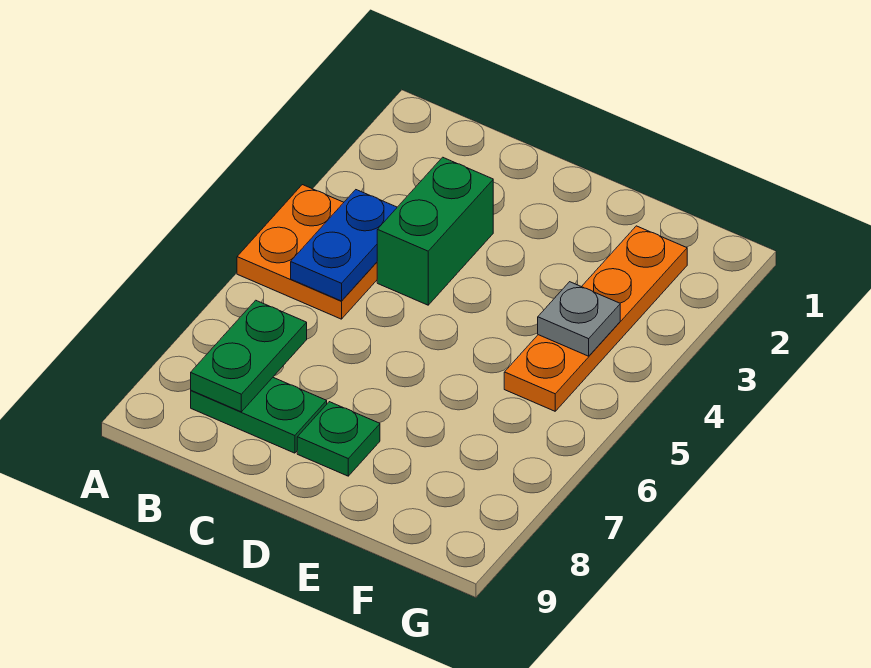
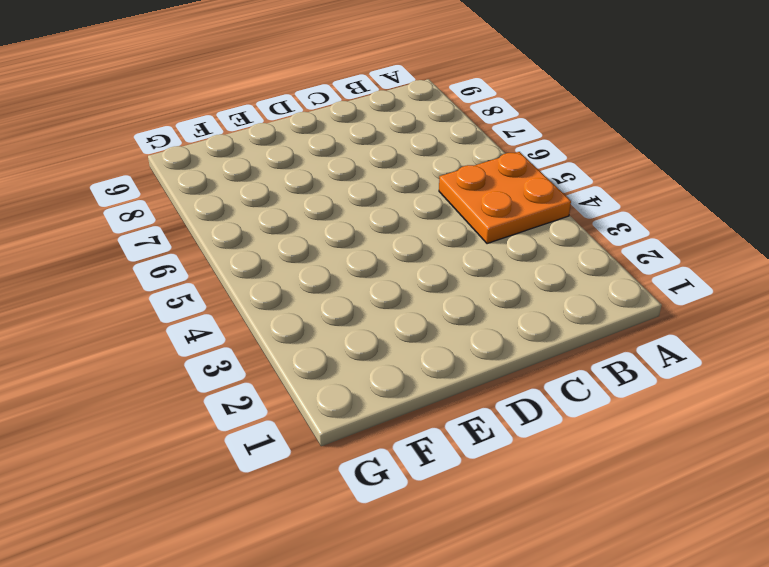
none -> green plate B8:C8 level 1
none -> green brick C3:C4 level 1

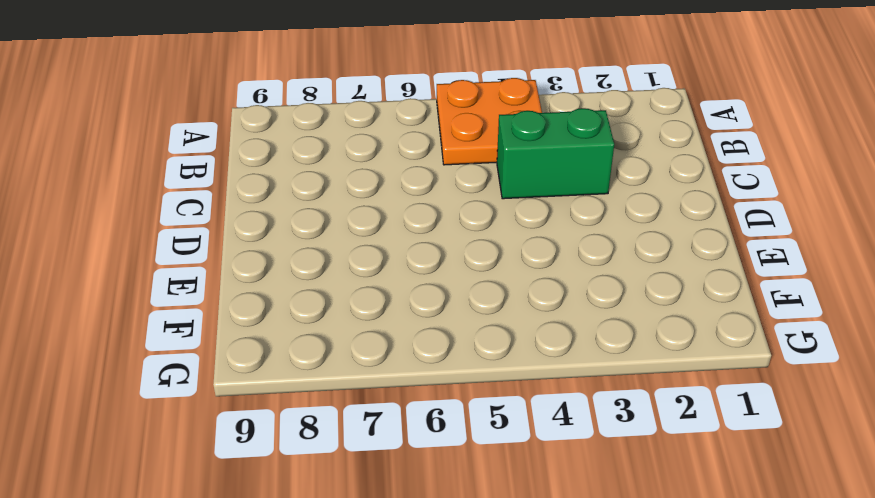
none -> green plate B8:C8 level 1
none -> green plate D8 level 1

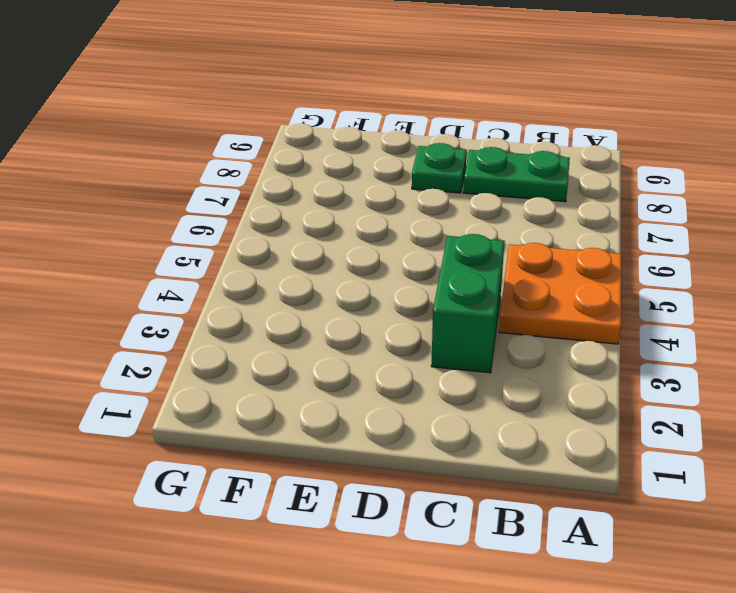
none -> orange plate F2:F5 level 1
none -> blue plate B4:B5 level 2

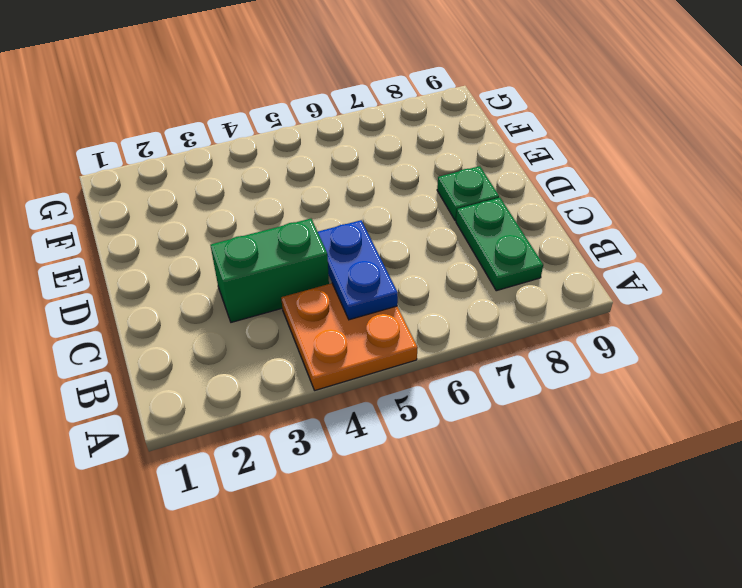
blue plate B5:C5 level 2 -> blue plate B4:B5 level 2
none -> orange plate F2:F5 level 1
none -> green plate B7:B8 level 2

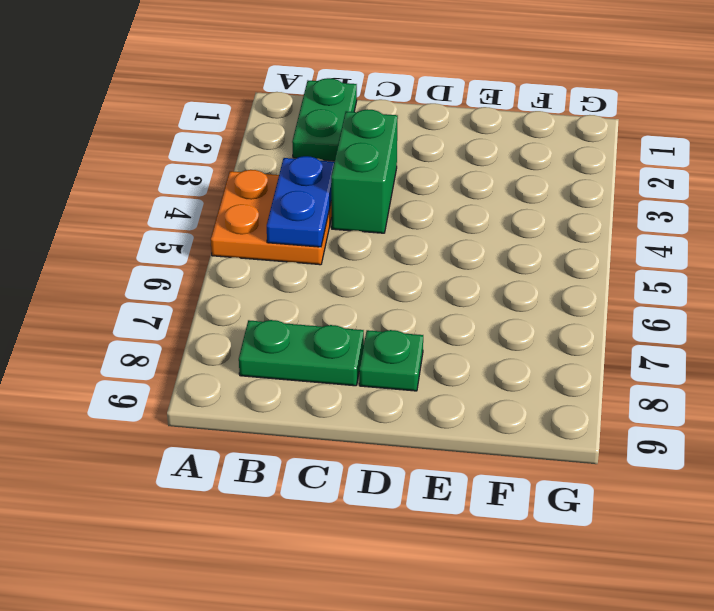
green plate B1:B2 level 1 -> green plate B7:B8 level 2
none -> orange plate F2:F5 level 1
none -> grey plate F4 level 2

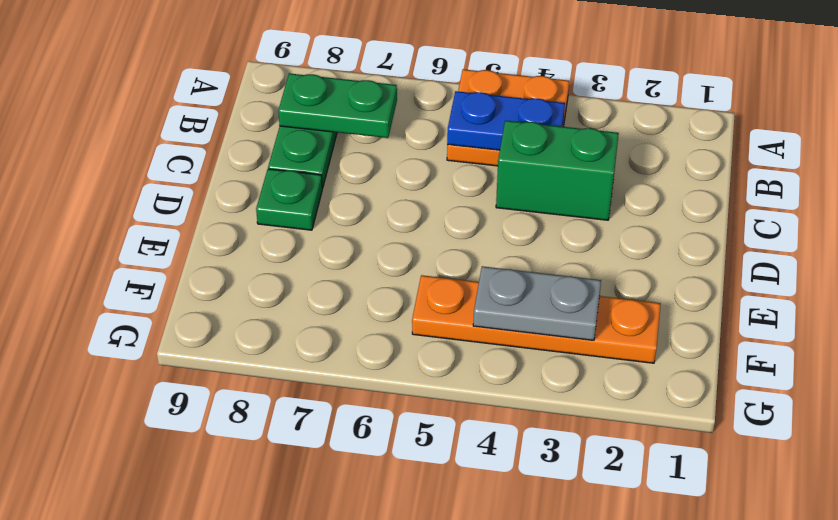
grey plate F3:F4 level 2 -> grey plate F4 level 2

